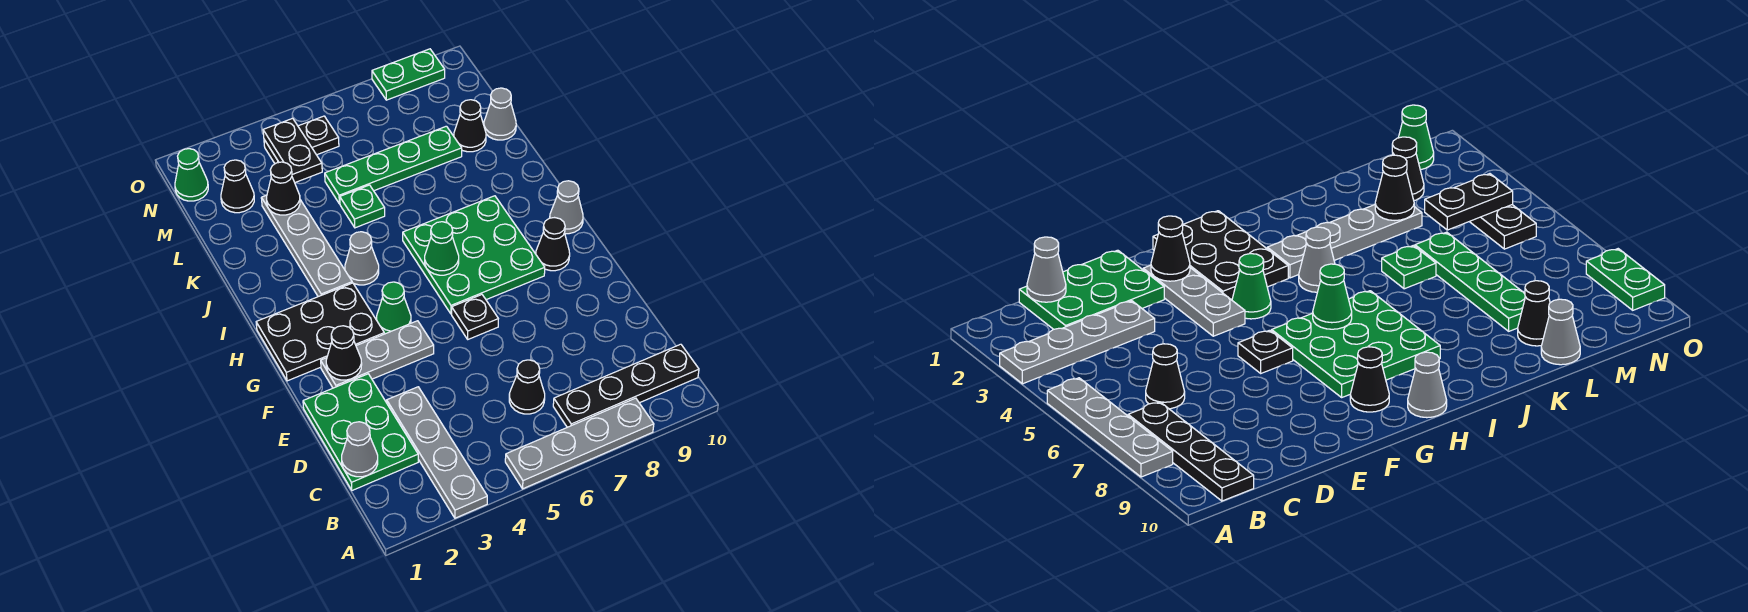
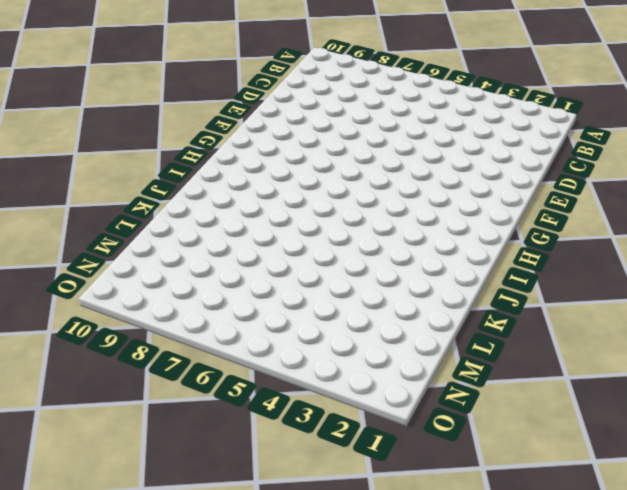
none -> grey plate A3:D3 level 1
none -> grey plate A5:A8 level 1
none -> black plate B7:B10 level 1

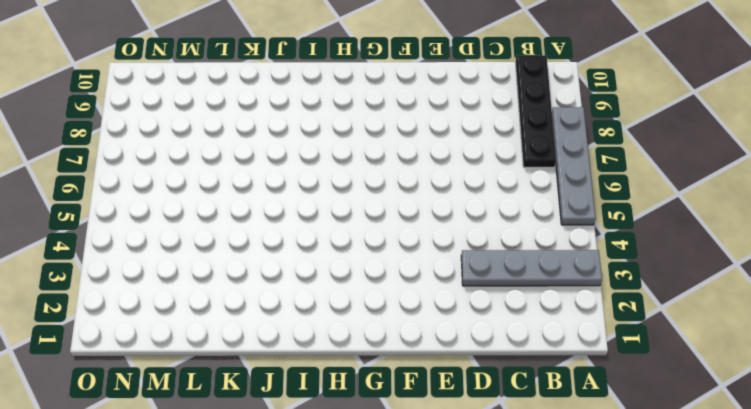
none -> green plate C1:E2 level 1
none -> black cone C6 level 1
none -> grey plate F2:F4 level 1

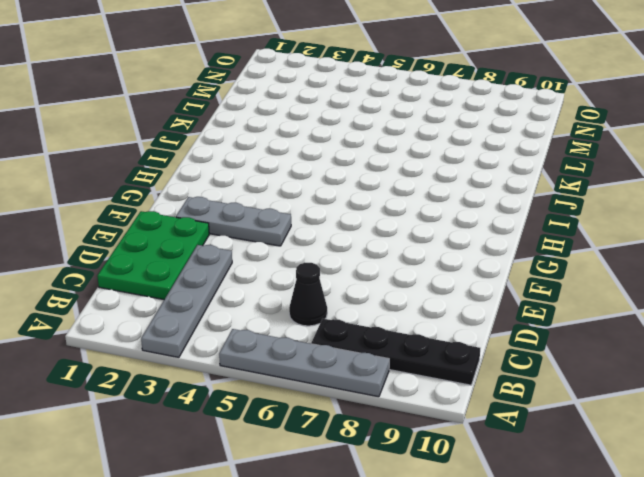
none -> black plate F6 level 1
none -> black plate G1:H3 level 1
none -> green cone G4 level 1

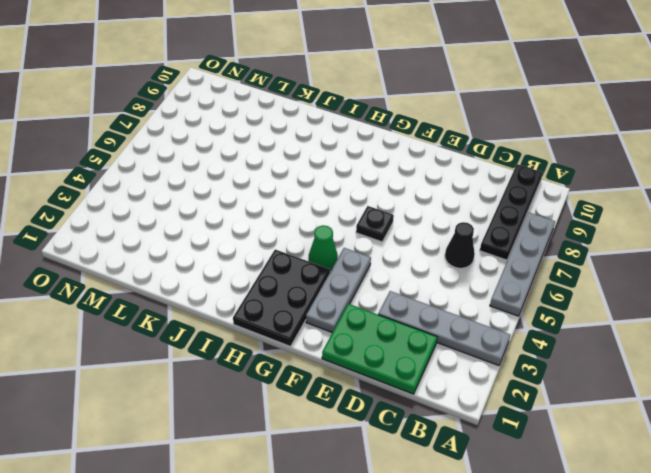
none -> green plate G6:I8 level 1
none -> black cone G9 level 1
none -> grey cone H10 level 1

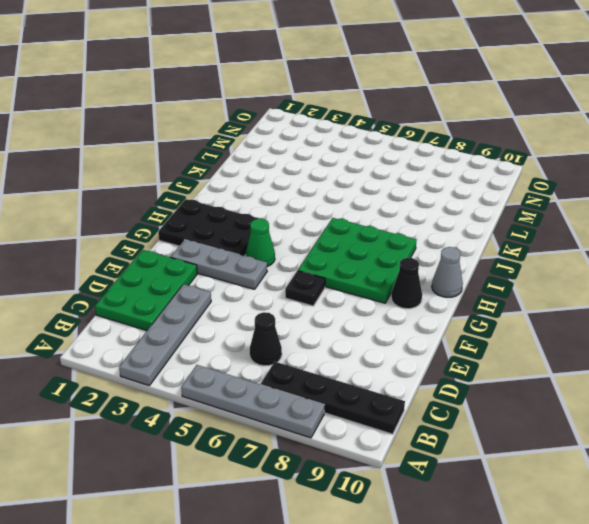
none -> grey plate I3:L3 level 1
none -> grey cone I4 level 1
none -> green plate K5 level 1

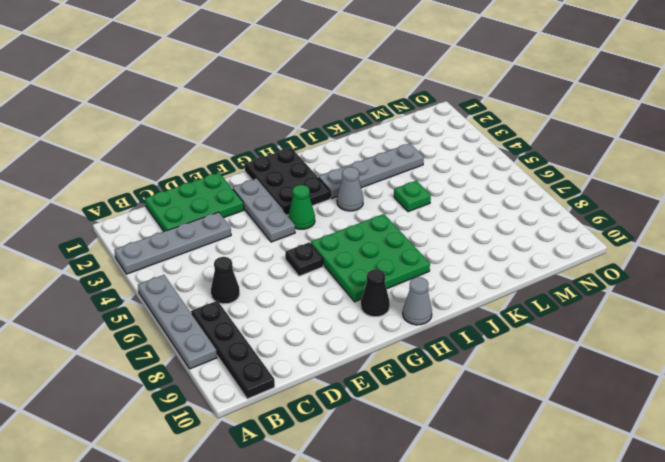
none -> green plate L5:L8 level 1
none -> black cone L9 level 1
none -> grey cone L10 level 1

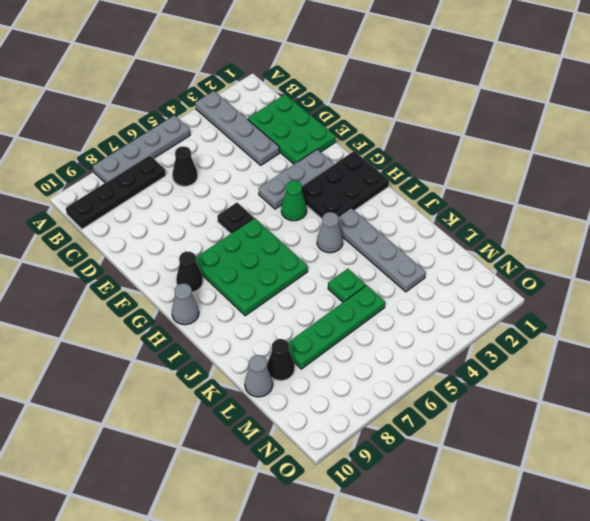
none -> black cone M2 level 1
none -> green cone N1 level 1
none -> black plate N4:N5 level 1

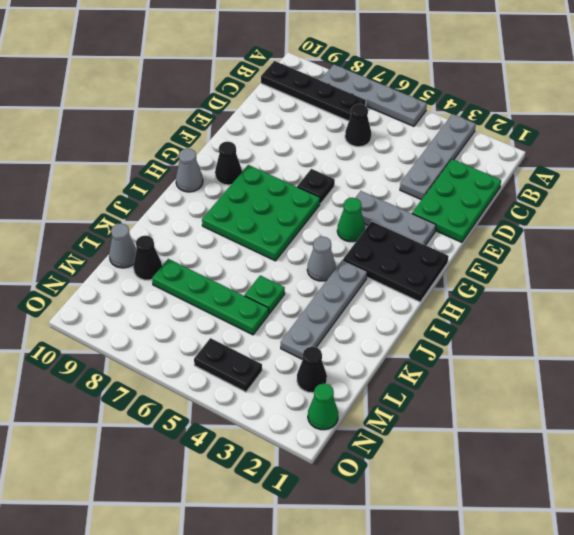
none -> green plate O8:O9 level 1
none -> grey cone C1 level 2
none -> black cone F2 level 2

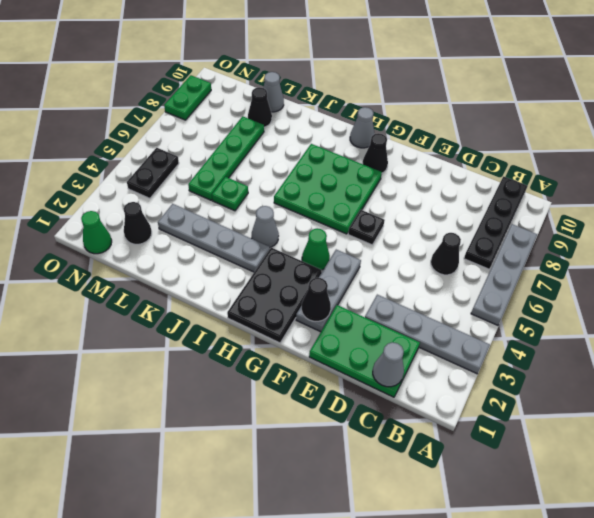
none -> green cone H6 level 2
none -> black cone L3 level 2
none -> black plate M4:N4 level 2

